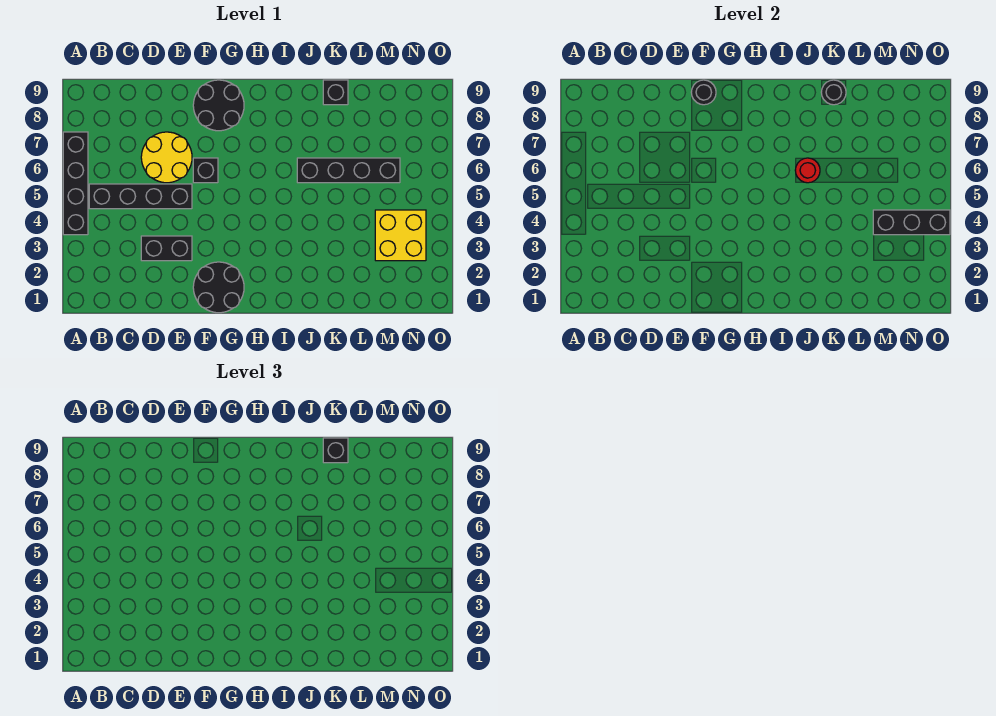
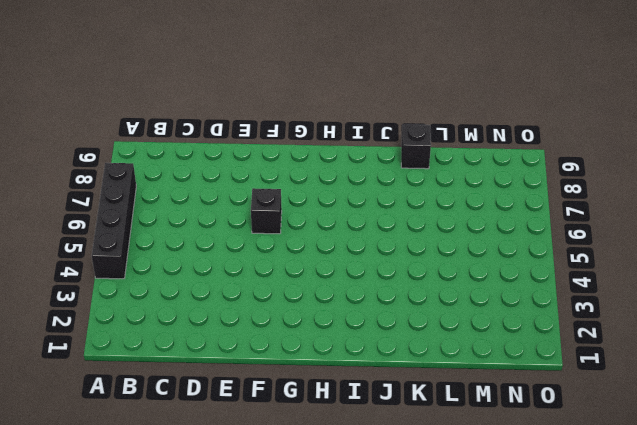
none -> black brick B5:E5 level 1
none -> black brick D3:E3 level 1
none -> yellow round brick D6:E7 level 1

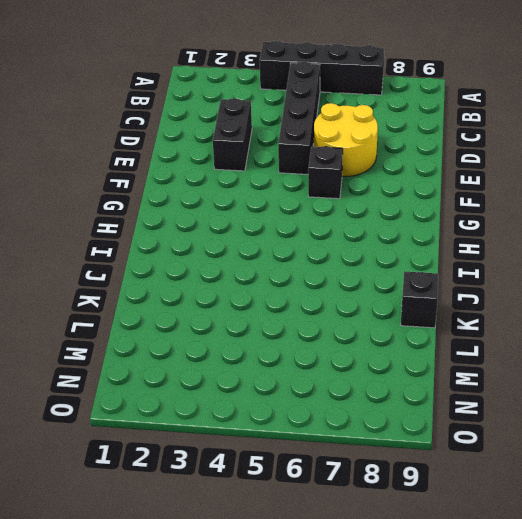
none -> black round brick F1:G2 level 1
none -> black round brick F8:G9 level 1
none -> black brick J6:M6 level 1

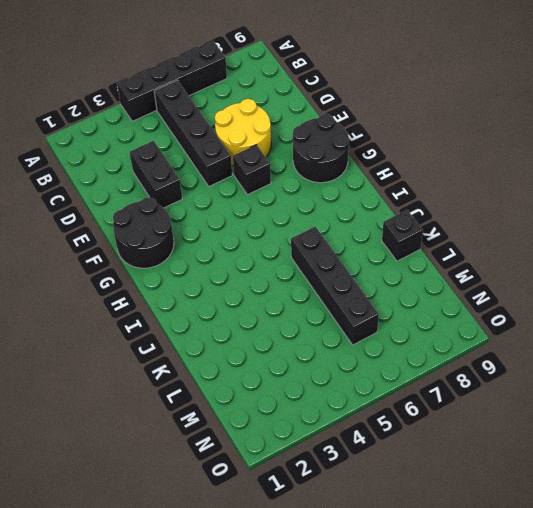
none -> yellow brick M3:N4 level 1
none -> black round brick F9 level 2
none -> red round brick J6 level 2

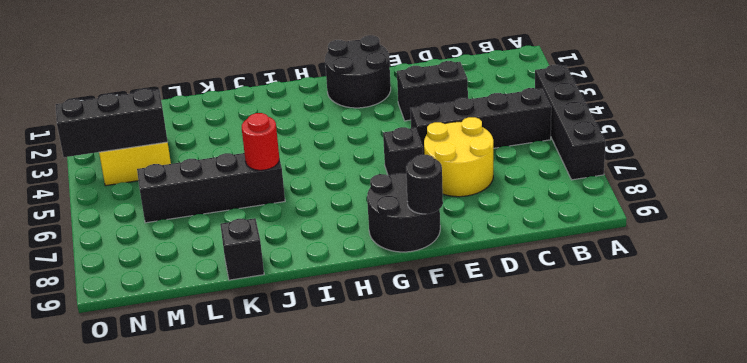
none -> black round brick K9 level 2
none -> black brick K9 level 3

